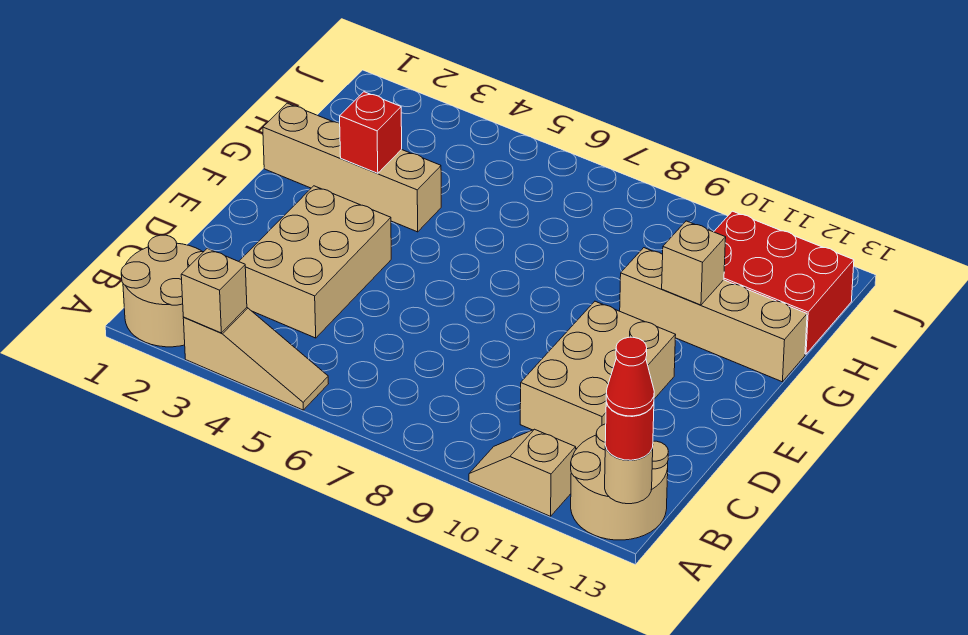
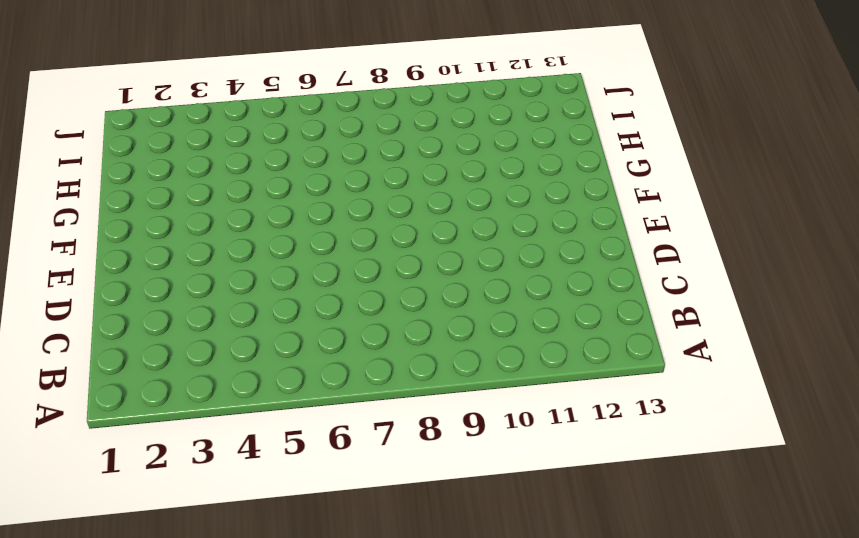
none -> tan round brick A1:B2 level 1
none -> tan slope A3:A5 level 1 top 3
none -> tan slope A10:A11 level 1 top 11

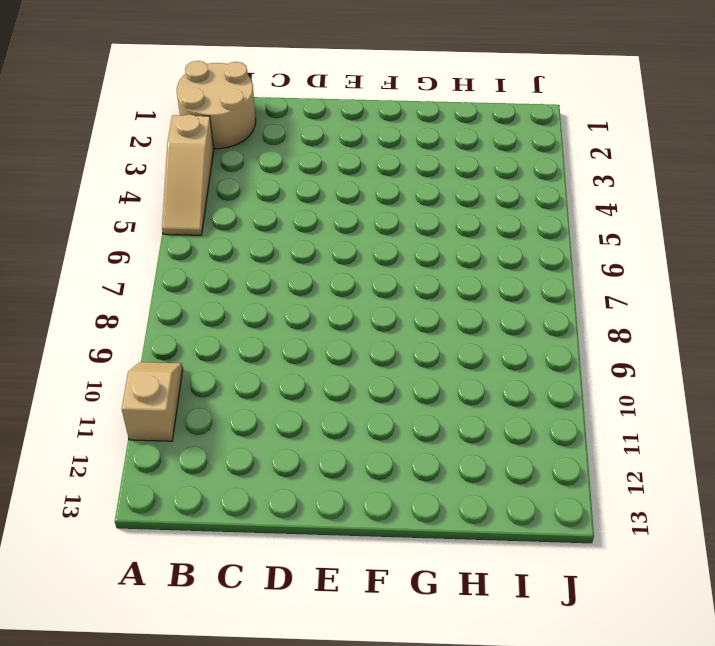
none -> tan round brick A12:B13 level 1
none -> tan brick C3:E4 level 1
none -> tan brick C10:E11 level 1

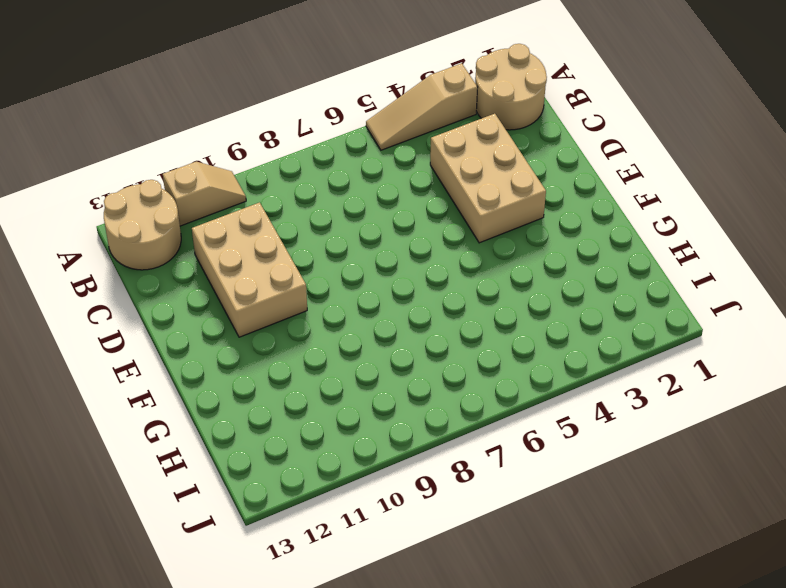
none -> tan brick G1:G4 level 1
none -> tan brick G10:G13 level 1
none -> red brick H11:I13 level 1

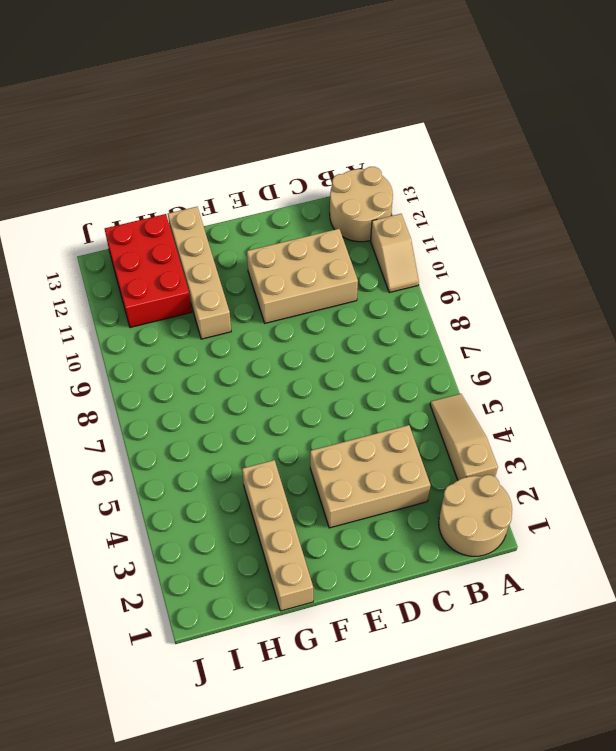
none -> tan brick A3 level 2
none -> tan round brick A13 level 2
none -> red brick G3 level 2

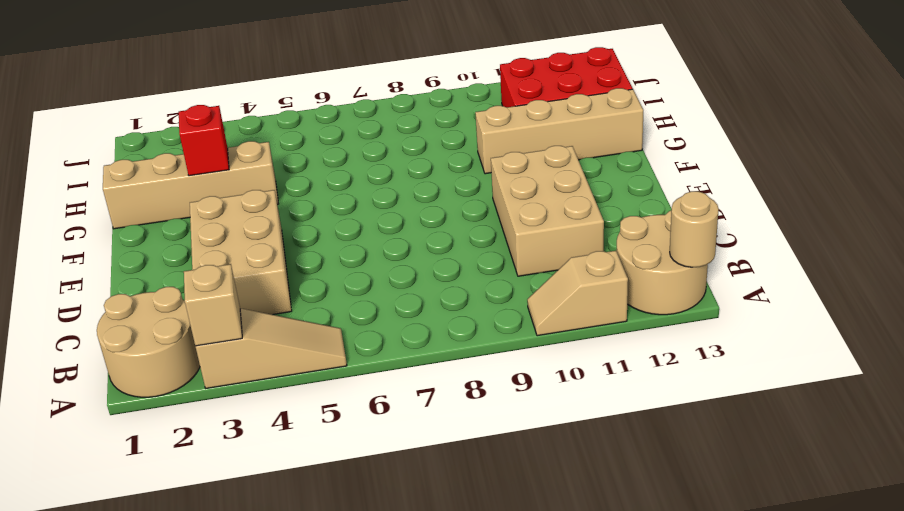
none -> tan brick G11 level 2
none -> red round brick A13 level 3
none -> red cone A13 level 4

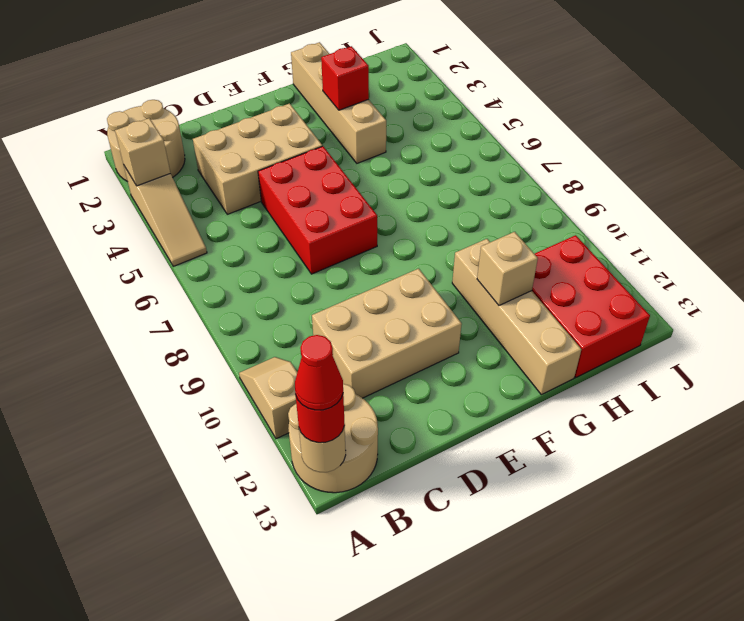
red brick D5:E7 level 1 -> none

